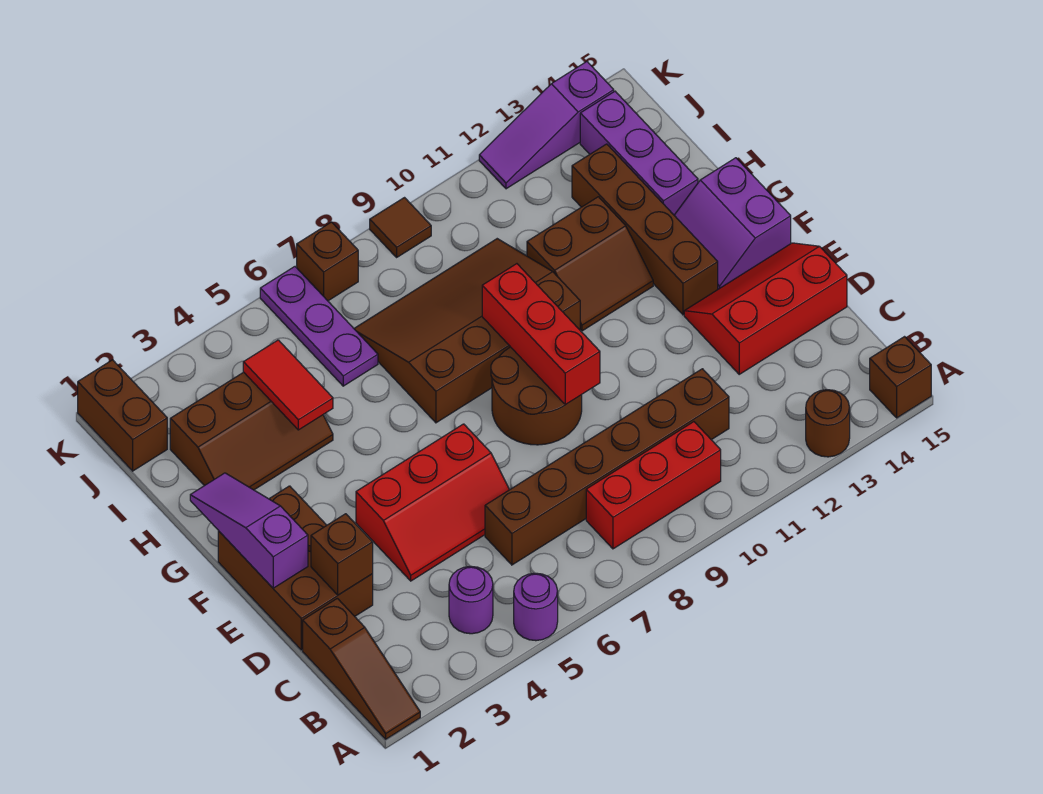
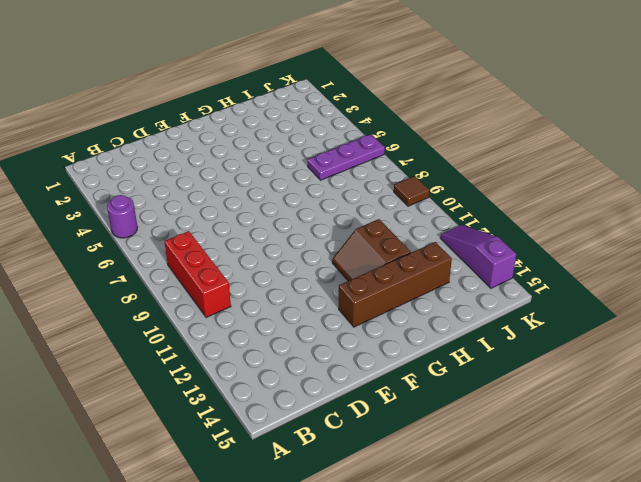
none -> brown slope A1:C1 level 1 top C
none -> brown round brick A13 level 1
none -> brown brick A15 level 1

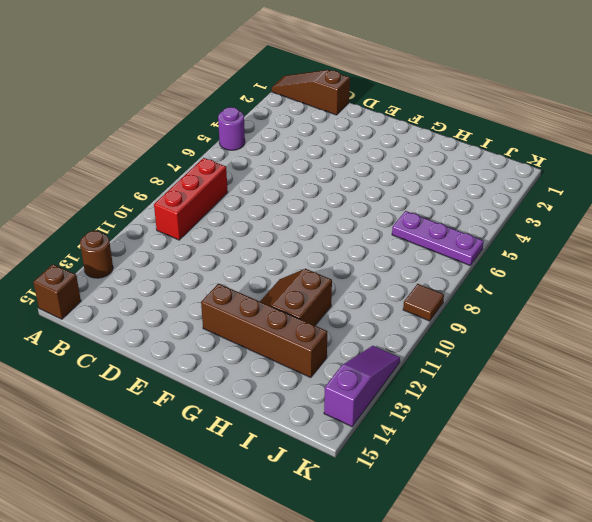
none -> purple round brick B4 level 1
none -> brown brick C6:C11 level 1
none -> brown brick D1:F2 level 1

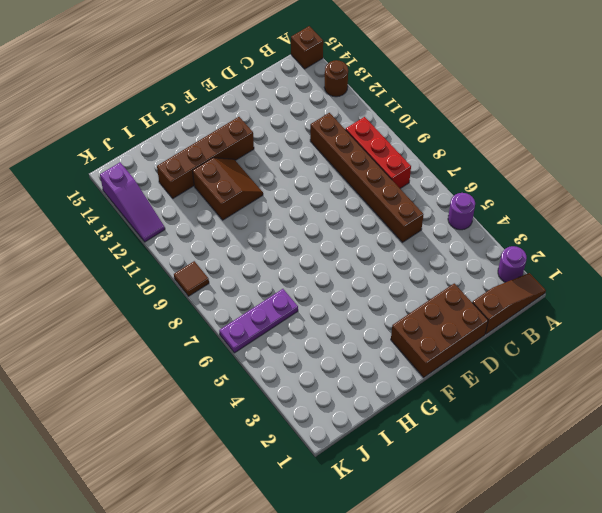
purple round brick A2 level 1 -> purple round brick B4 level 1
none -> red slope D4:E6 level 1 top E
none -> red slope D13:E15 level 1 top D
none -> brown round brick E8:F9 level 1

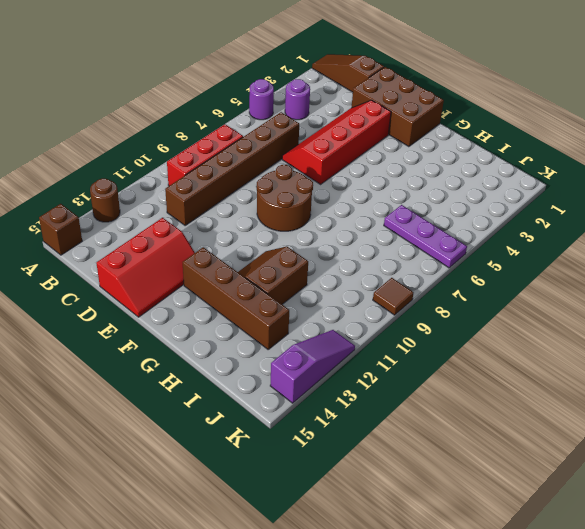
red slope D3:E6 level 1 top E -> red slope D4:E6 level 1 top E
none -> purple slope F14:G15 level 1 top 15
none -> brown slope G7:I10 level 1 top G
none -> brown slope H2:I4 level 1 top I

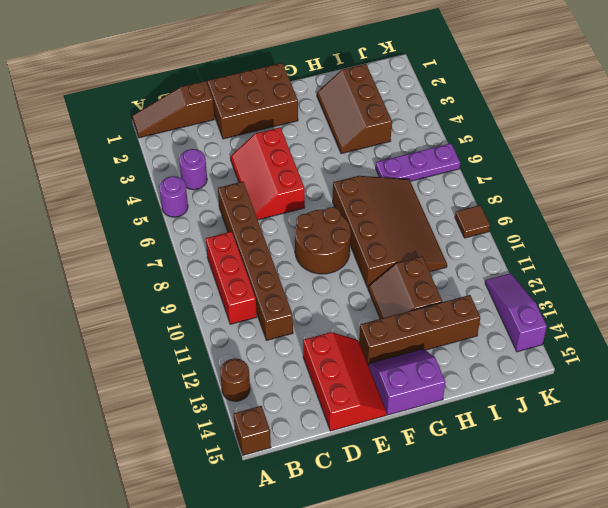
none -> purple brick H14:J14 level 1
none -> brown brick J1:K1 level 1
none -> brown brick K7 level 1

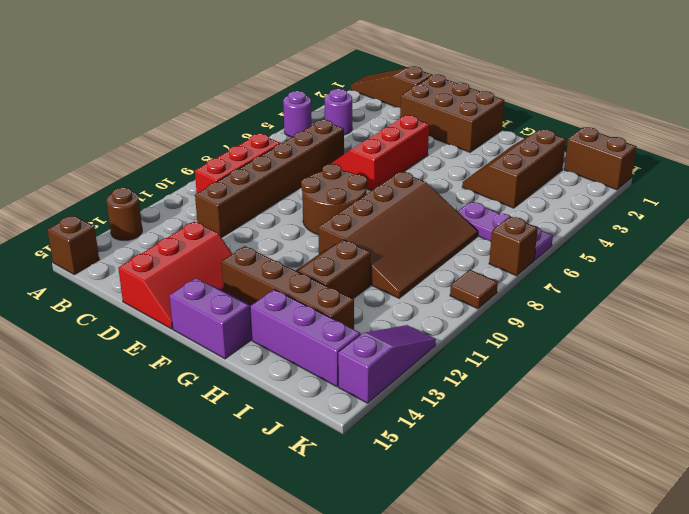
none -> brown brick D2 level 2
none -> purple slope E1:G1 level 2 top E
none -> red brick E9:G9 level 2

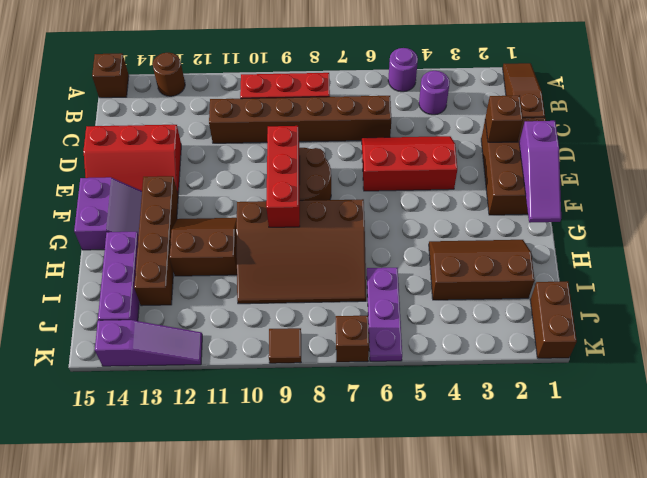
none -> red tile H4:I4 level 2

